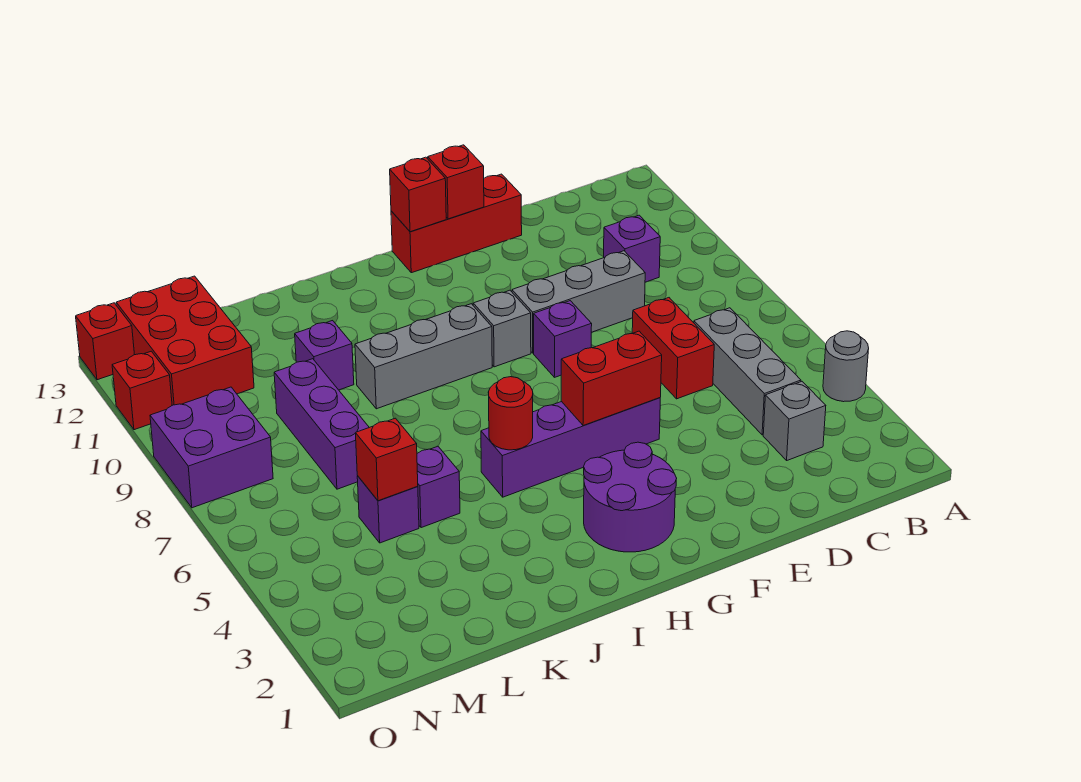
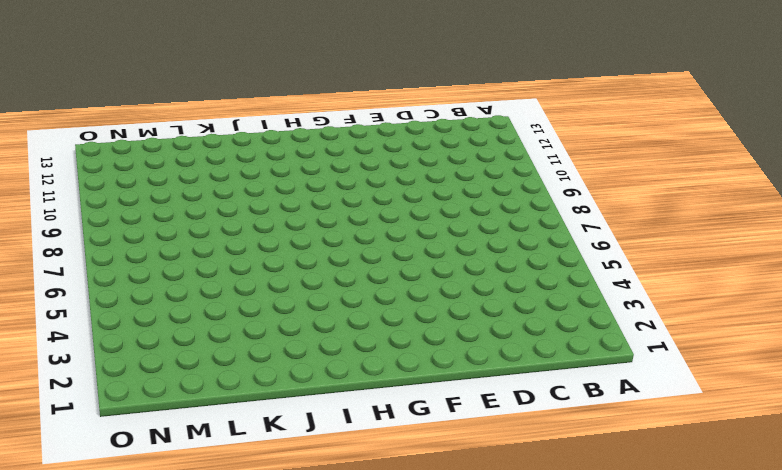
none -> grey round brick A4 level 1
none -> grey brick C3 level 1
none -> grey brick C4:C6 level 1

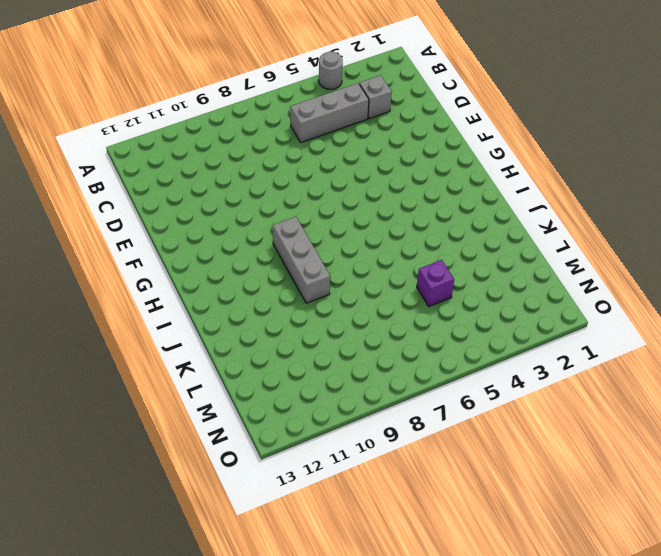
none -> purple brick C10 level 1
none -> red brick D6:D7 level 1
none -> grey brick D9:F9 level 1

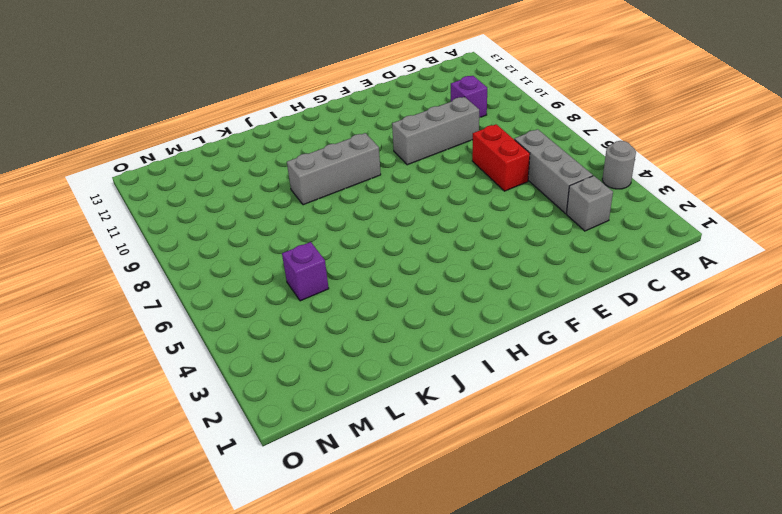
none -> red brick E13:G13 level 1
none -> purple brick F5:I5 level 1
none -> purple brick F8 level 1

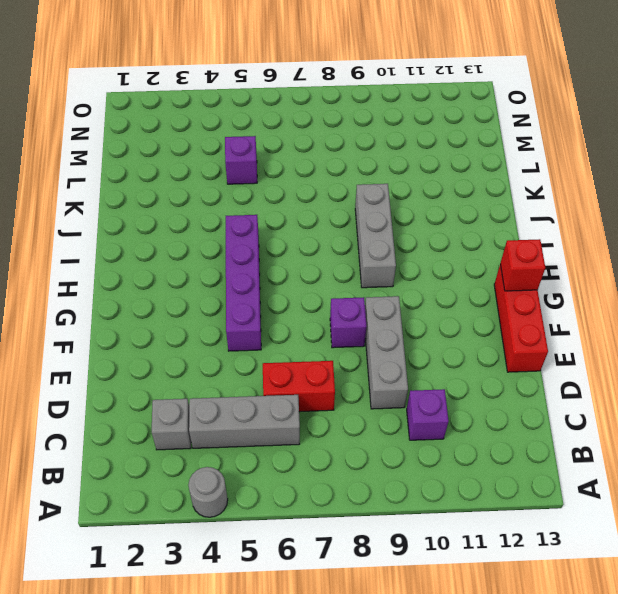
none -> purple round brick G2:H3 level 1
none -> grey brick G9 level 1
none -> purple brick K5 level 1

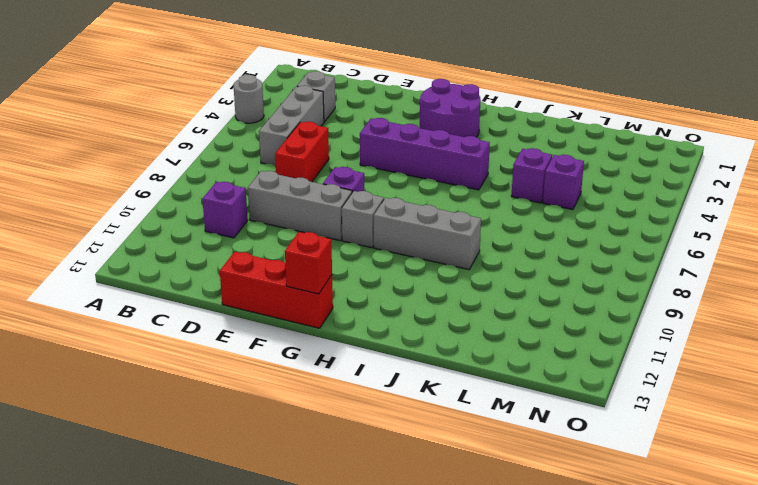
none -> purple brick K10 level 1
none -> purple brick L7:L9 level 1
none -> red brick M11:N13 level 1

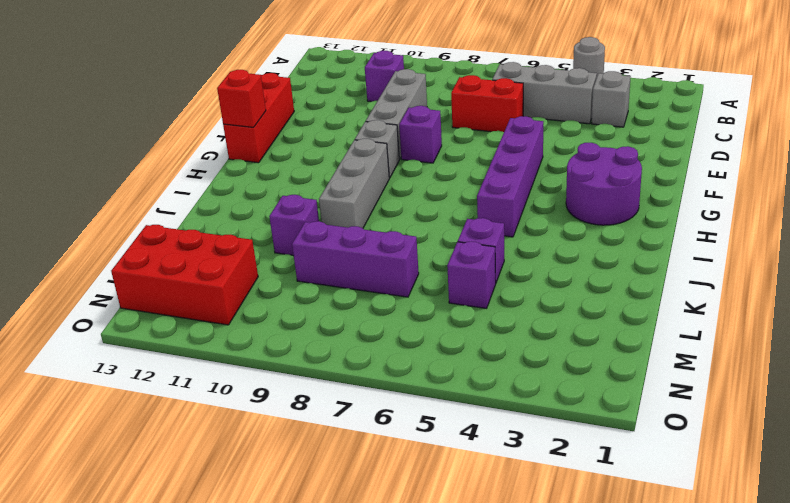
none -> purple brick N8:O9 level 1
none -> red brick O11 level 1
none -> red brick O13 level 1

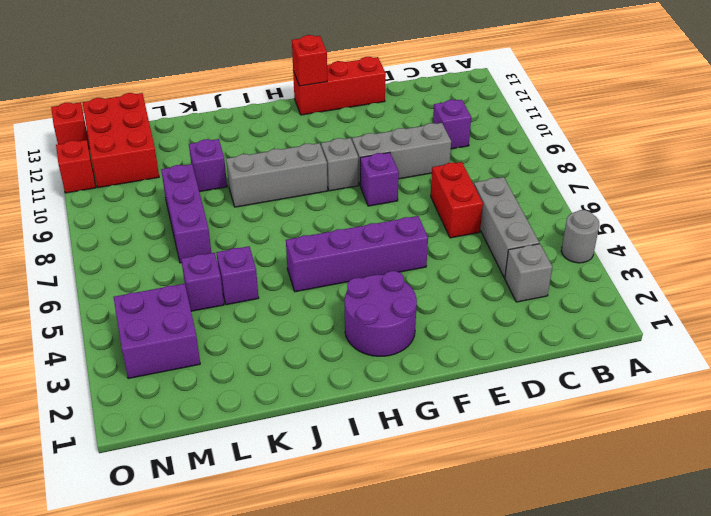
purple brick M3:N4 level 1 -> purple brick N8:O9 level 1
none -> red brick F5:G5 level 2
none -> red brick F13 level 2
none -> red round brick I5 level 2

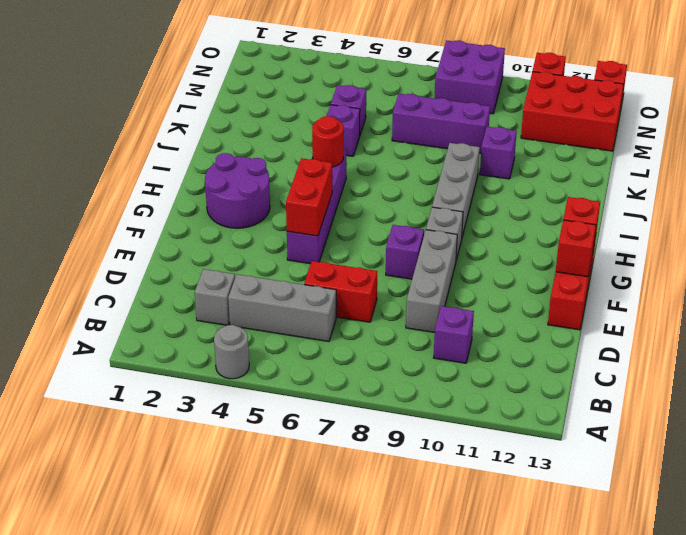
none -> red brick L5 level 2

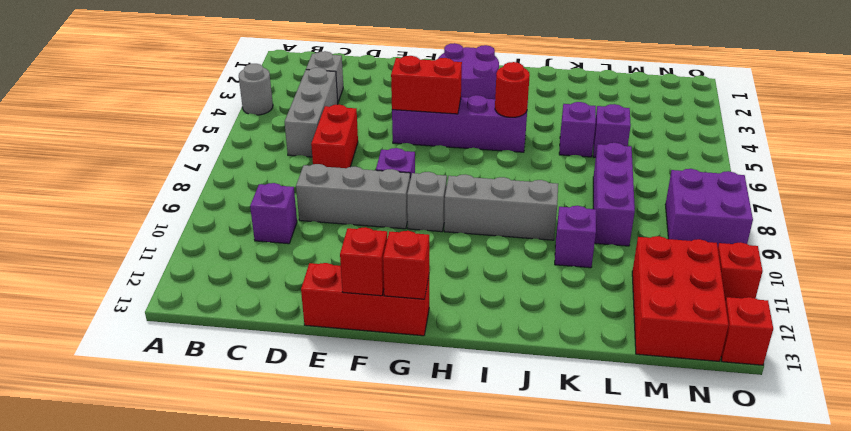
none -> red brick L5 level 2

